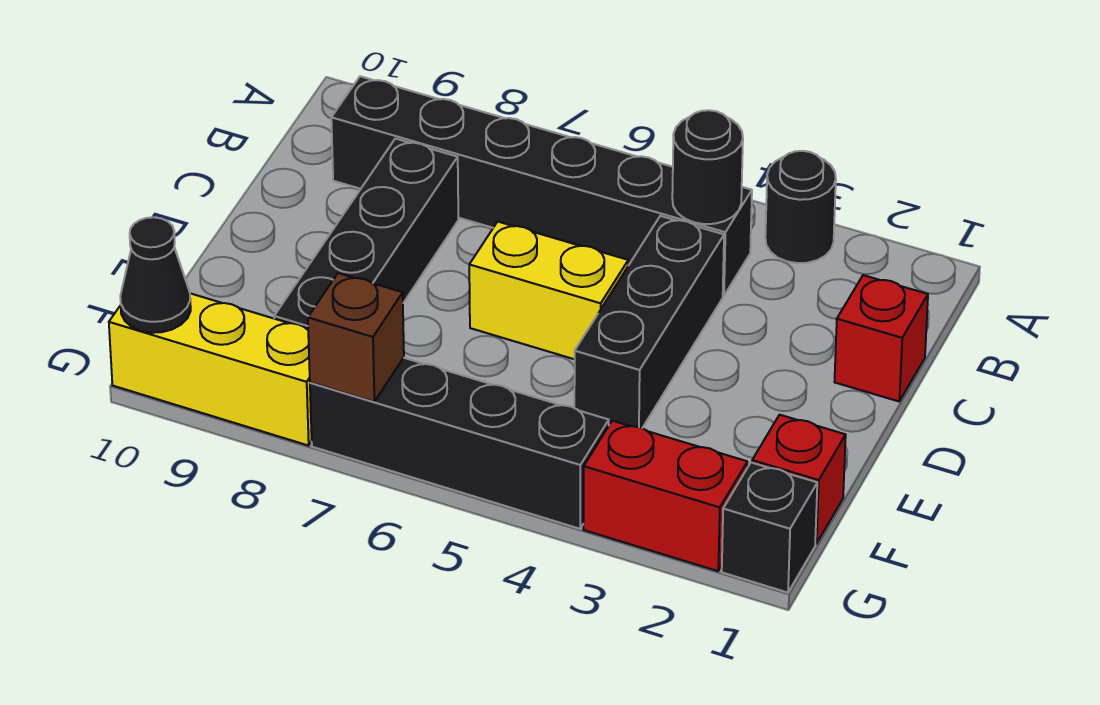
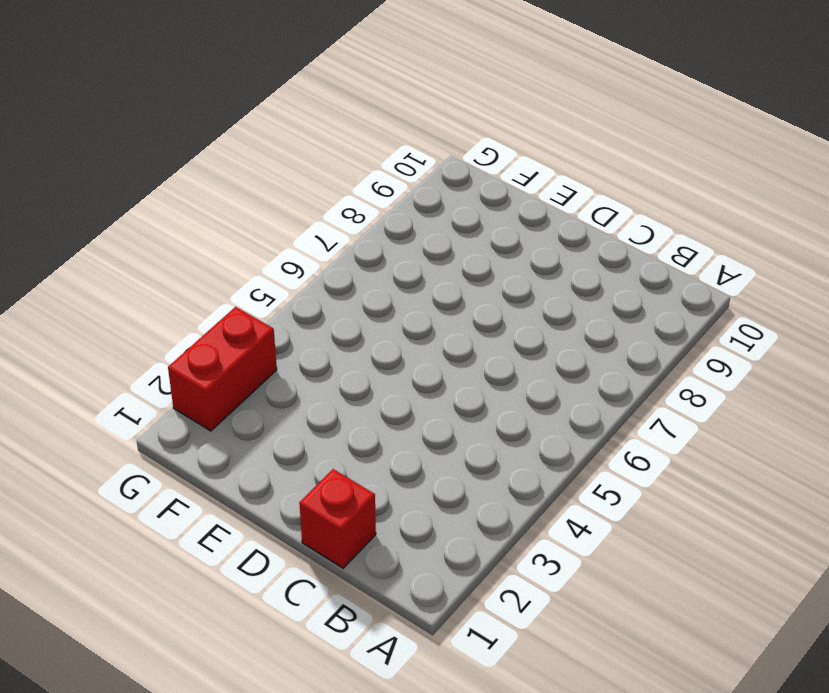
none -> black round brick A3 level 1
none -> black brick B4:B9 level 1
none -> black brick C4:E4 level 1

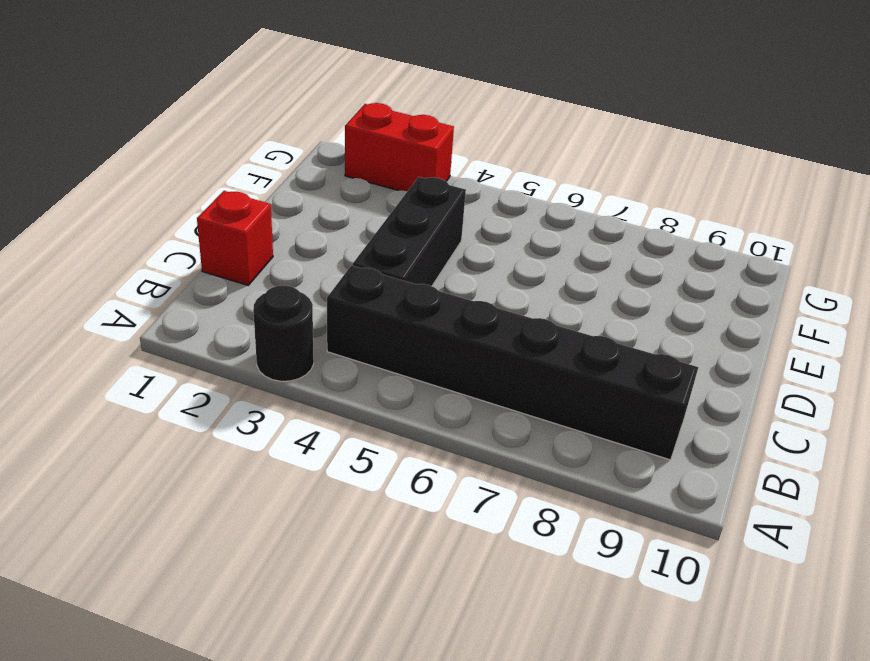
none -> black brick C8:F8 level 1
none -> yellow brick D5:D6 level 1
none -> red brick F1 level 1

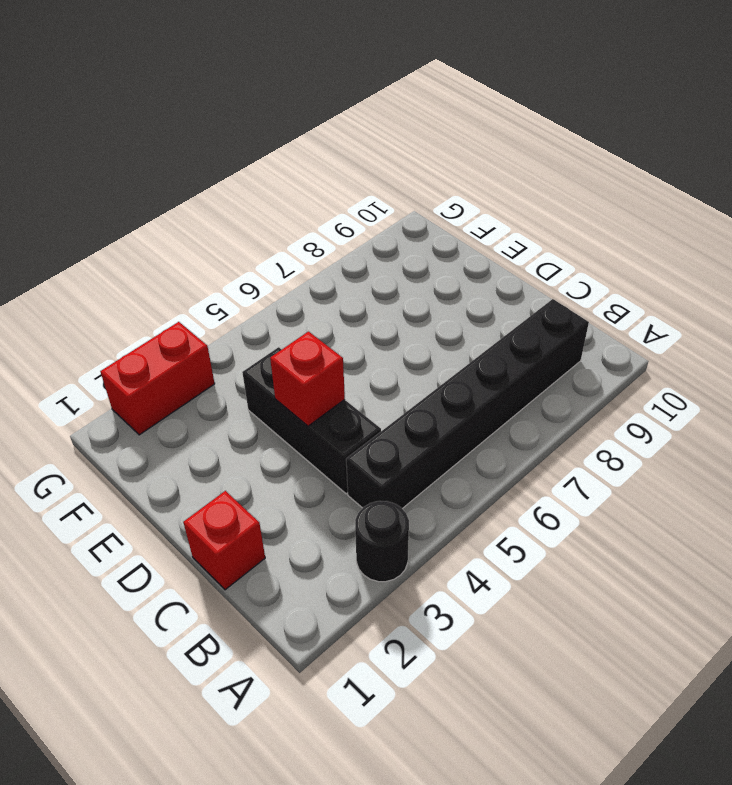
red brick D4 level 2 -> red brick F1 level 1
none -> black brick C8:F8 level 1
none -> yellow brick D5:D6 level 1
none -> black brick G1 level 1

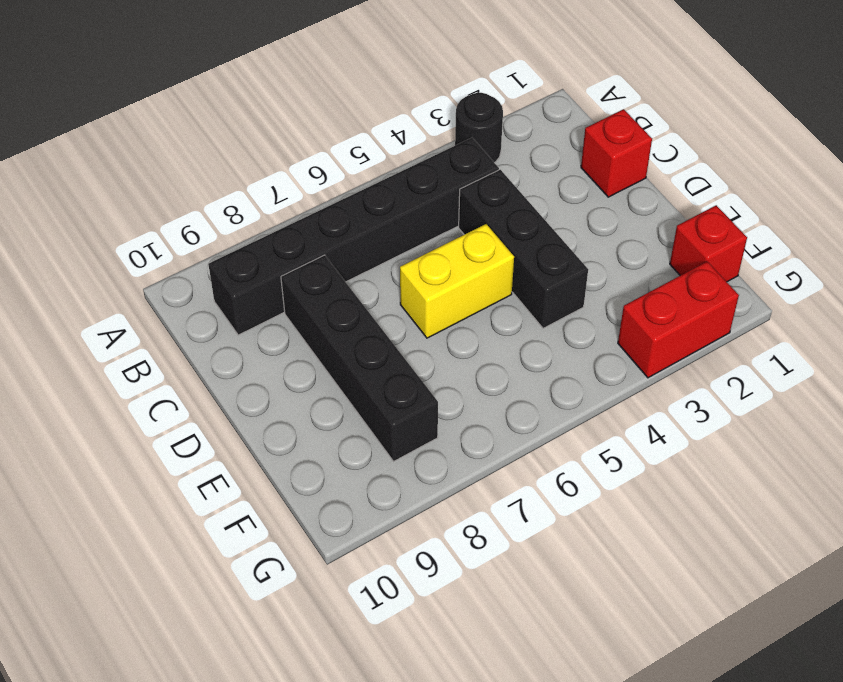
none -> black brick G1 level 1
none -> black brick G4:G7 level 1
none -> yellow brick G8:G10 level 1

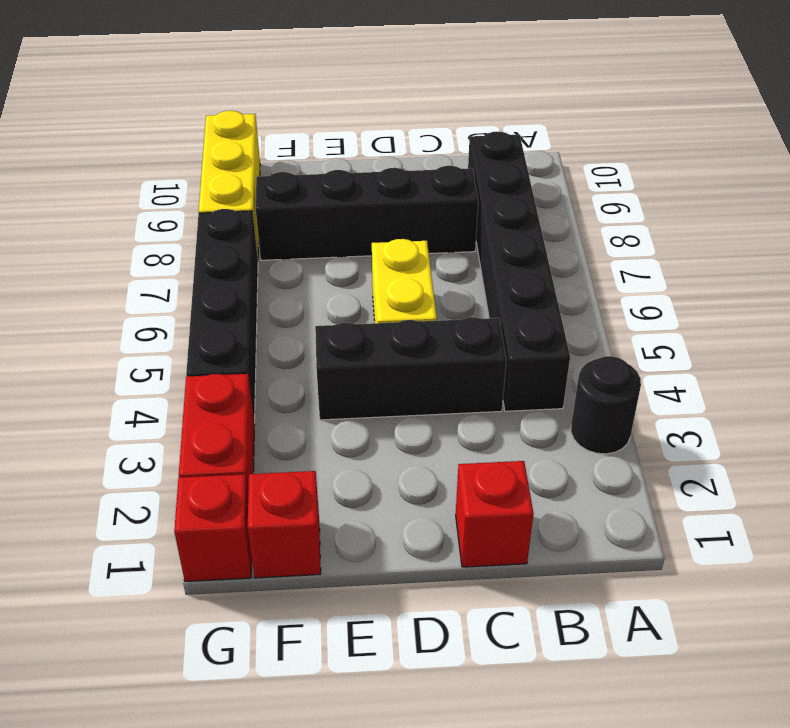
red brick G1 level 1 -> black brick G1 level 1
none -> black round brick B4 level 2
none -> brown brick G7 level 2
none -> black cone G10 level 2

